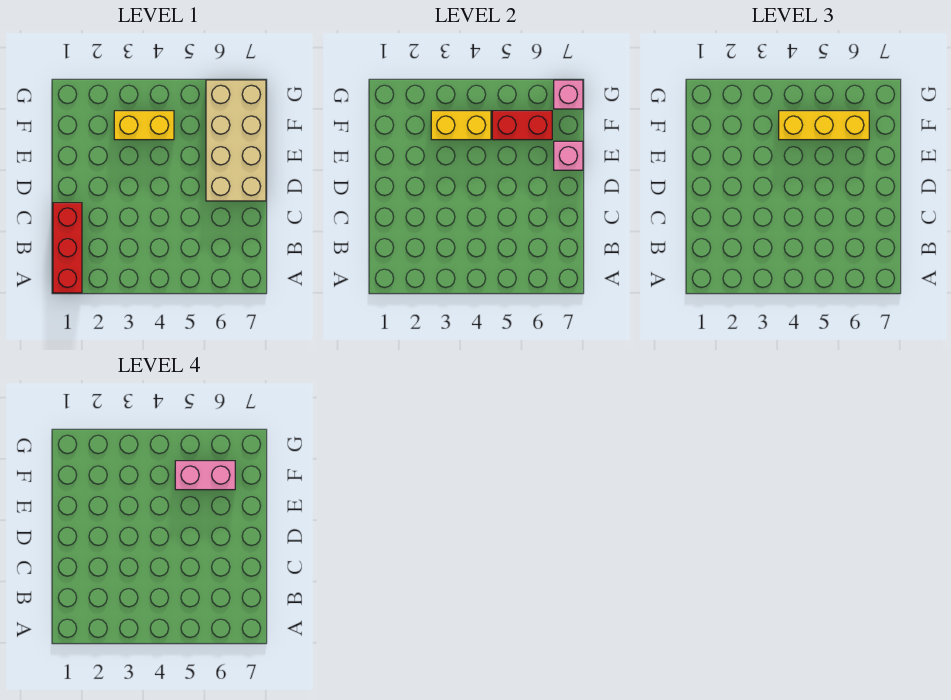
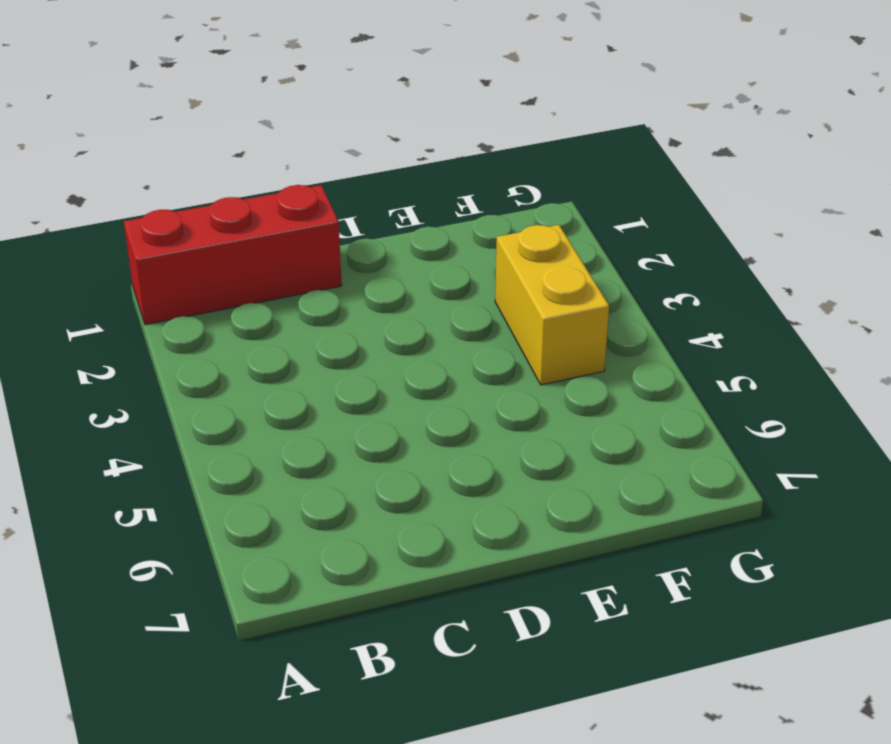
none -> tan brick D6:G7 level 1
none -> pink brick E7 level 2

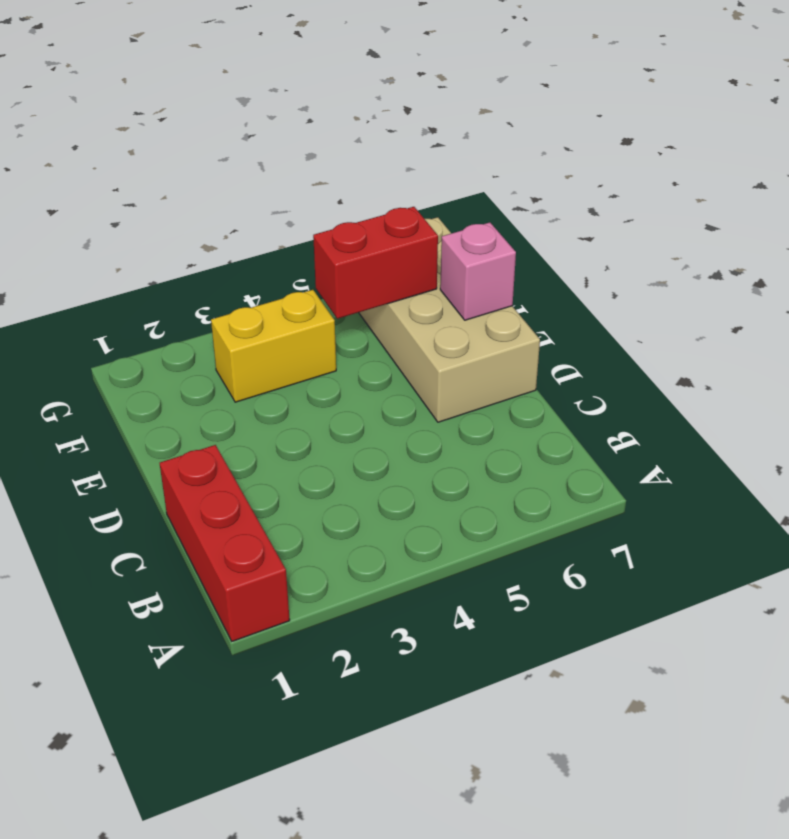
none -> yellow brick F3:F4 level 2
none -> pink brick G7 level 2

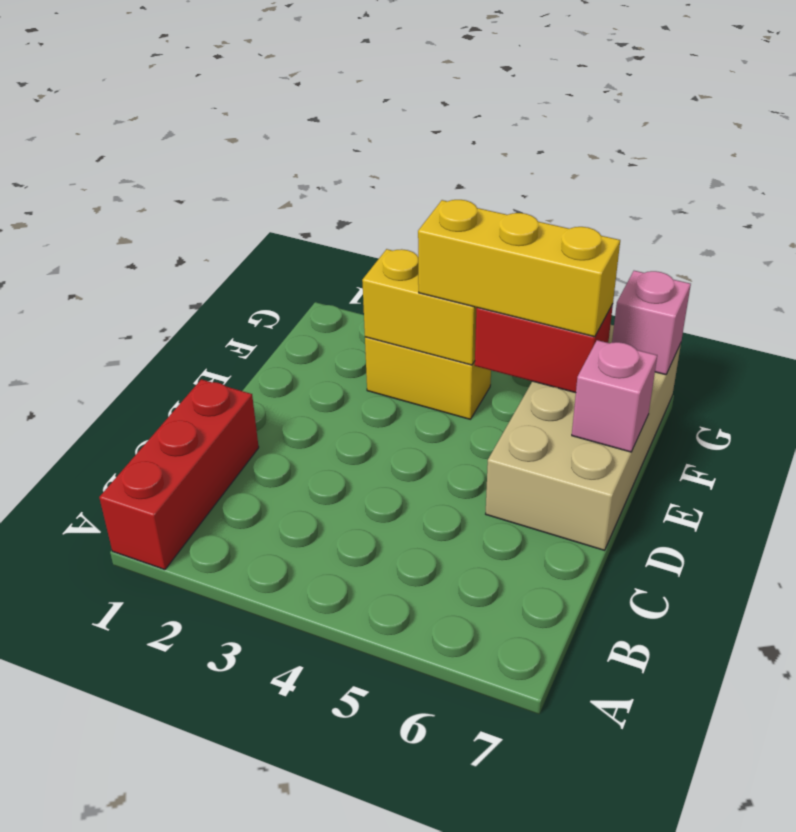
none -> pink brick F5:F6 level 4

